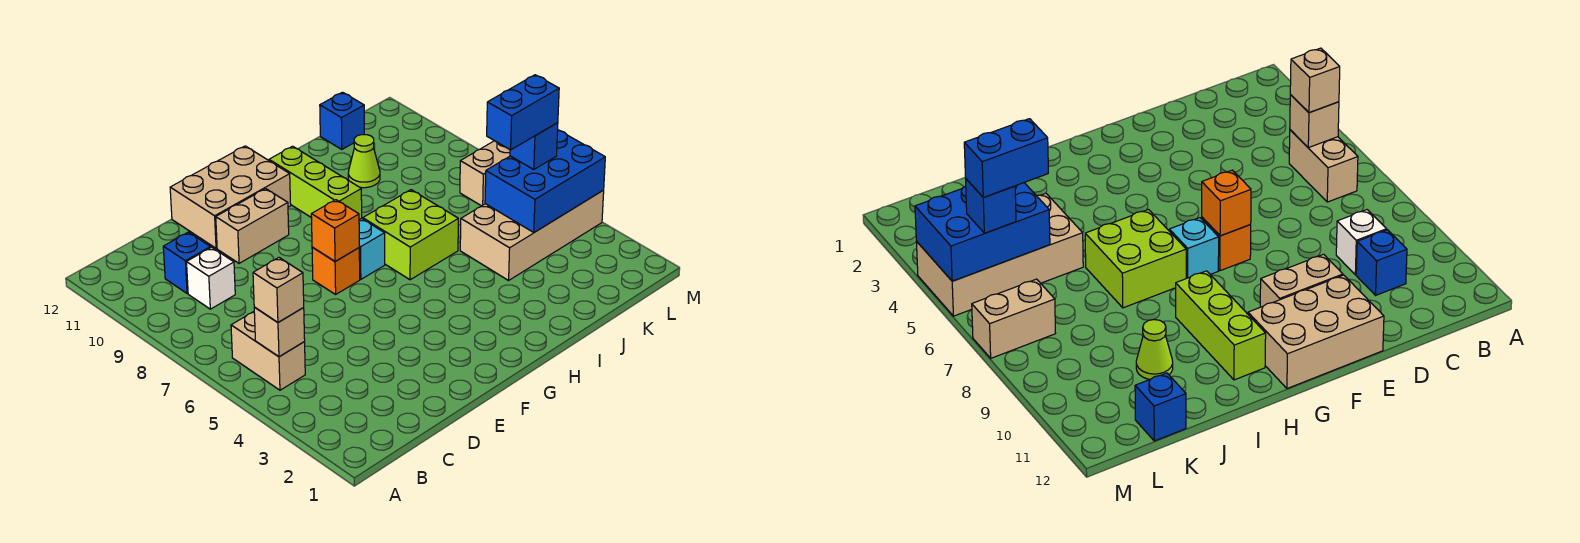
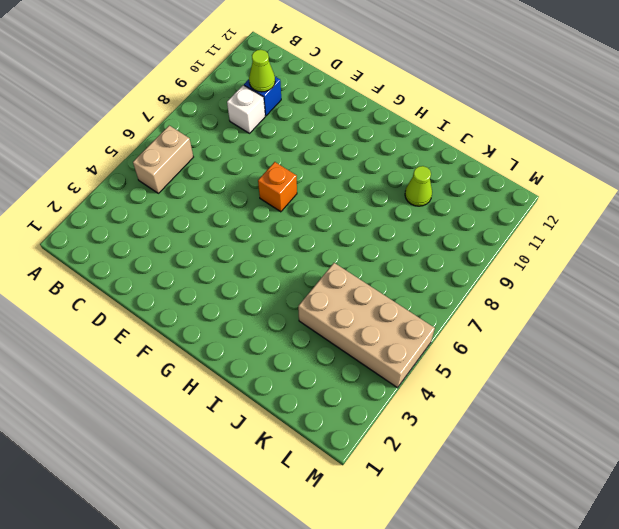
lime cone C10 level 2 -> none
none -> tan brick E10:F10 level 1
none -> tan brick E11:G12 level 1
none -> cyan brick G7 level 1

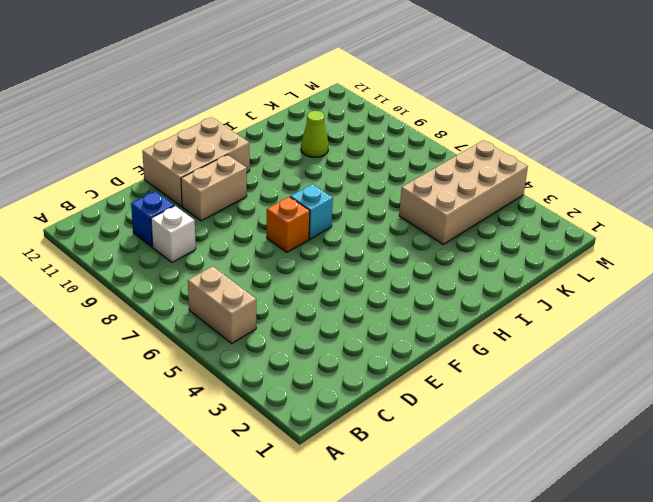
none -> lime brick H6:I7 level 1
none -> lime brick H9:H11 level 1
none -> blue brick K12 level 1

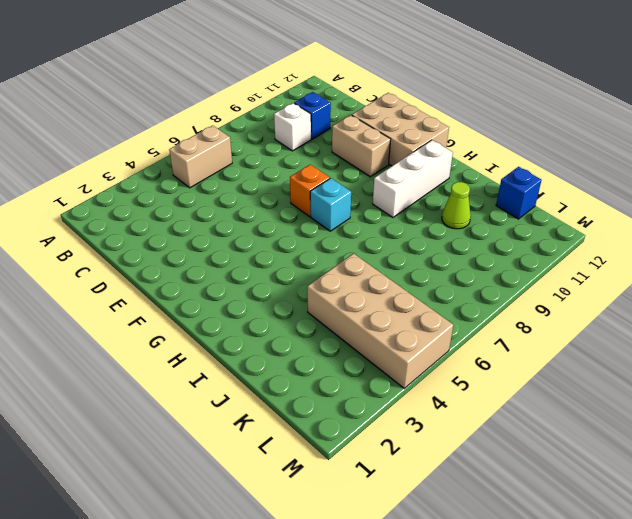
white brick H9:H11 level 1 -> lime brick H9:H11 level 1
none -> lime brick H6:I7 level 1
none -> tan brick L7:M7 level 1
none -> tan brick B5 level 2

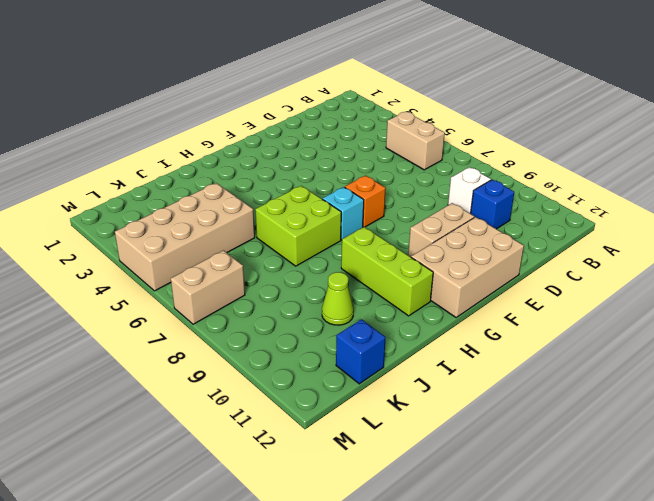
none -> tan brick B5 level 2
none -> orange brick F7 level 2
none -> blue brick K4:M5 level 2

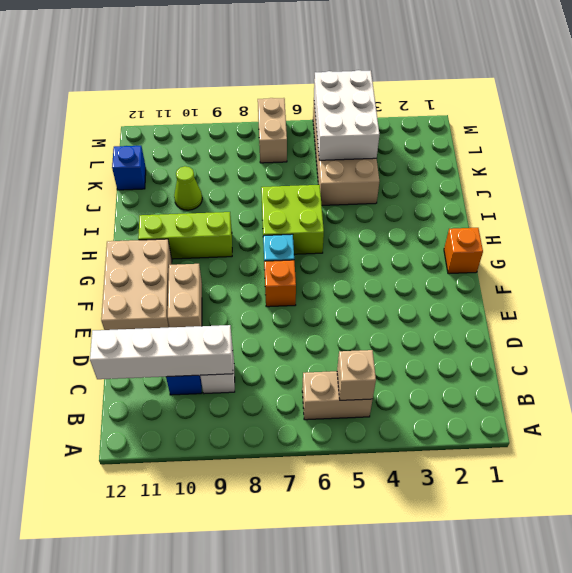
white brick C9:C12 level 2 -> none
orange brick G1 level 1 -> orange brick F7 level 2
white brick K4:M5 level 2 -> blue brick K4:M5 level 2
none -> tan brick B5 level 3
none -> blue brick L5 level 3
none -> blue brick K5:L5 level 4

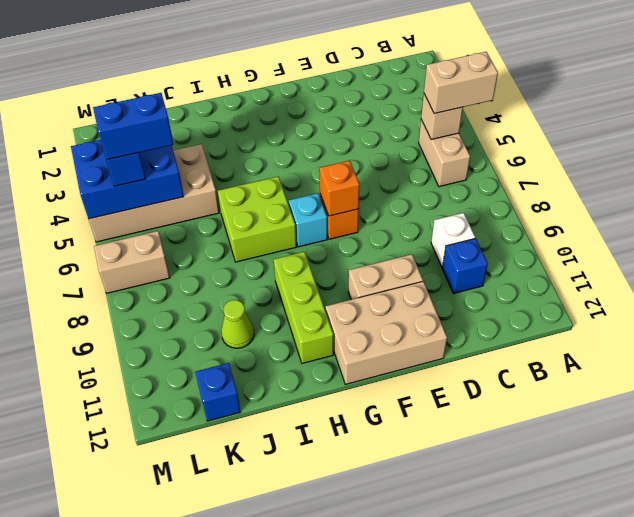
tan brick A5:B5 level 3 -> tan brick B5 level 3

